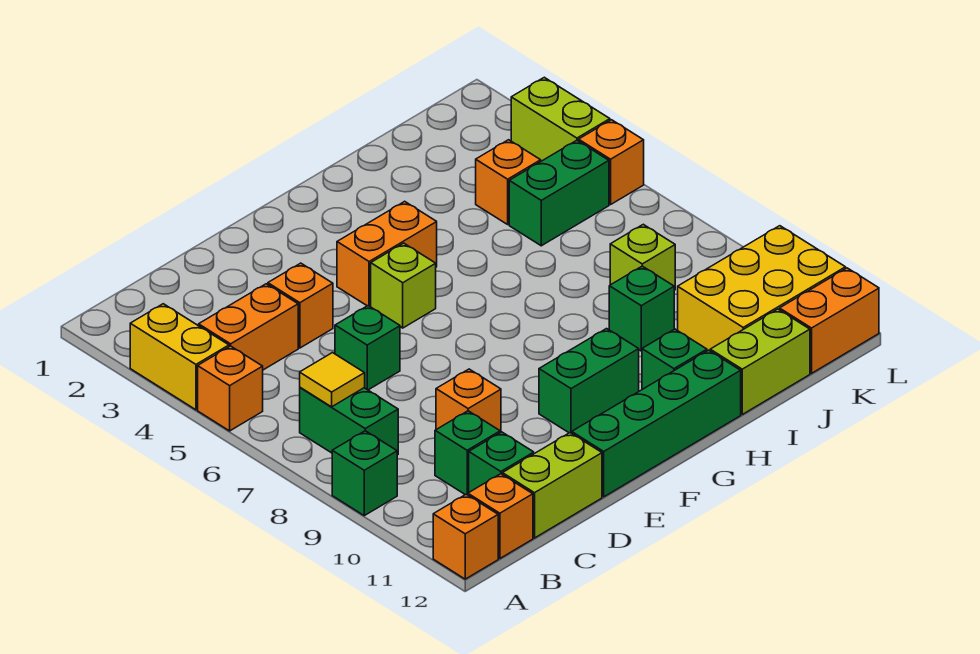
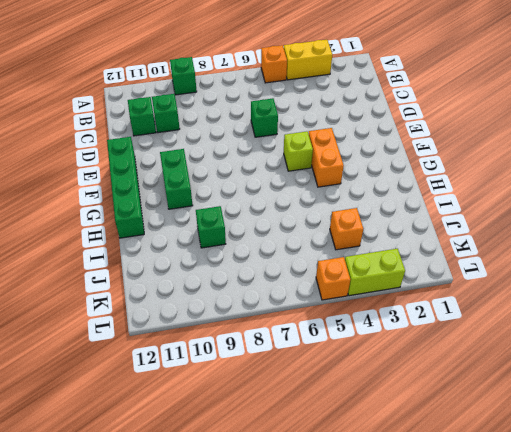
none -> orange brick A12 level 1
none -> orange brick B4:C4 level 1
none -> green brick B7:B8 level 1

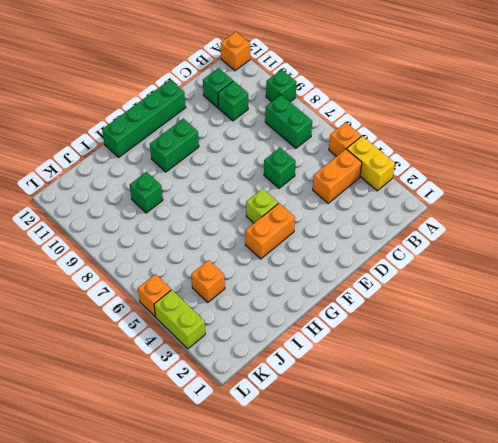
none -> orange brick B12 level 1
none -> lime brick C12:D12 level 1
none -> orange brick D4 level 1

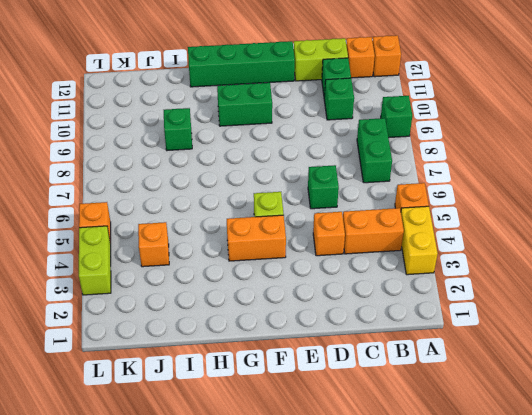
none -> orange brick D9 level 1
none -> green brick H11 level 1
none -> lime brick I12:J12 level 1

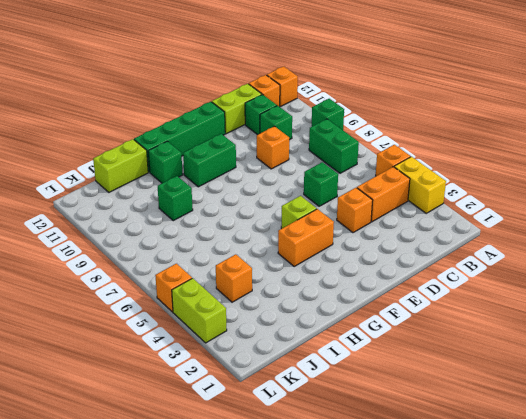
none -> green brick J5:K5 level 1
none -> lime brick J8 level 1
none -> yellow brick J10:L11 level 1

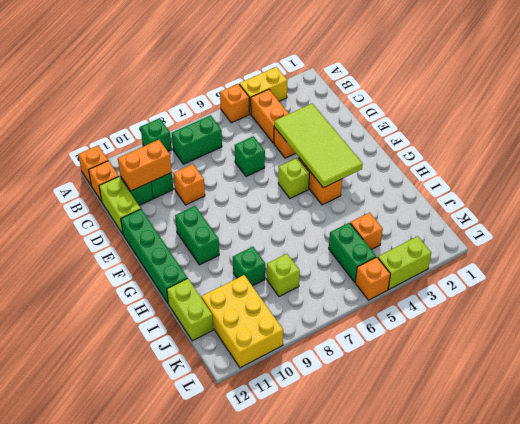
orange brick C10:C11 level 2 -> orange brick K12:L12 level 1
lime tile D3:G4 level 2 -> none
none -> green brick H11 level 1
none -> yellow tile B7 level 2

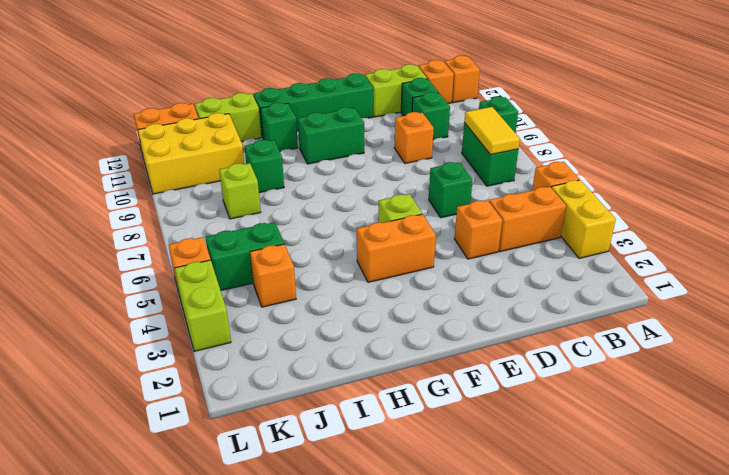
yellow tile B7:B8 level 2 -> yellow tile B7 level 2

